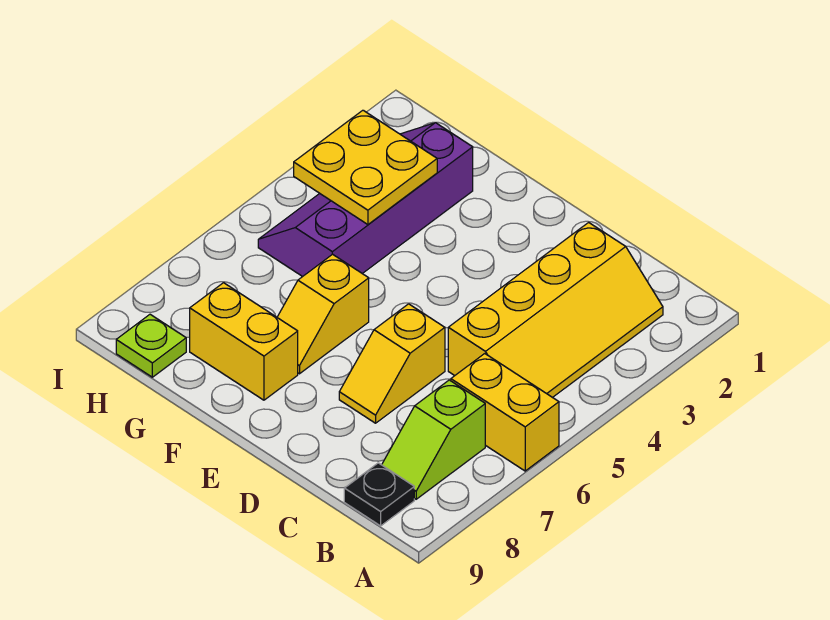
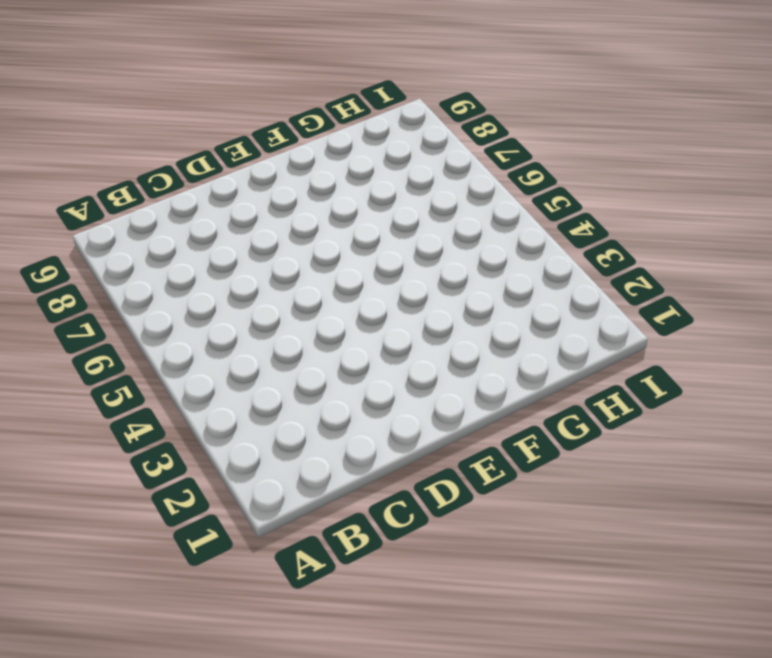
none -> yellow brick A6:B6 level 1
none -> yellow slope B2:C5 level 1 top C

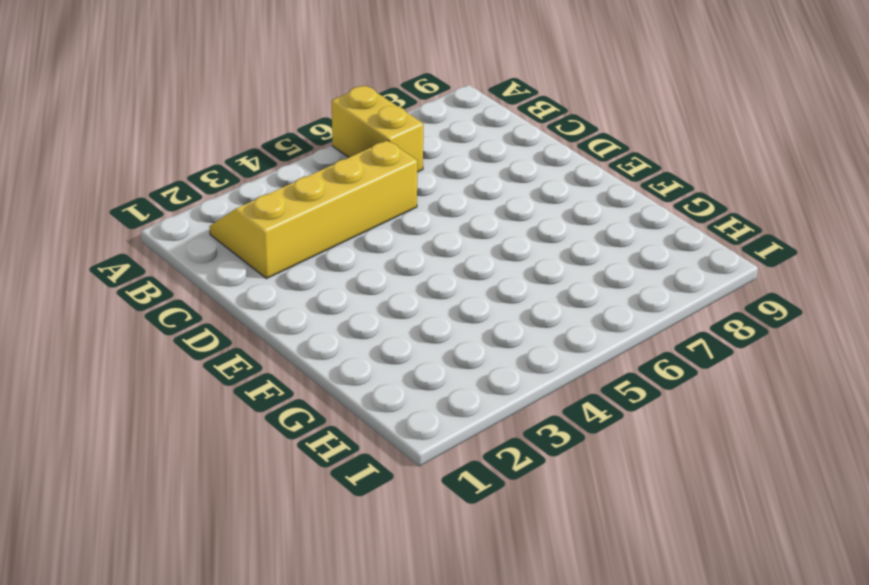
none -> lime slope B7:B8 level 1 top 7
none -> black plate B9 level 1

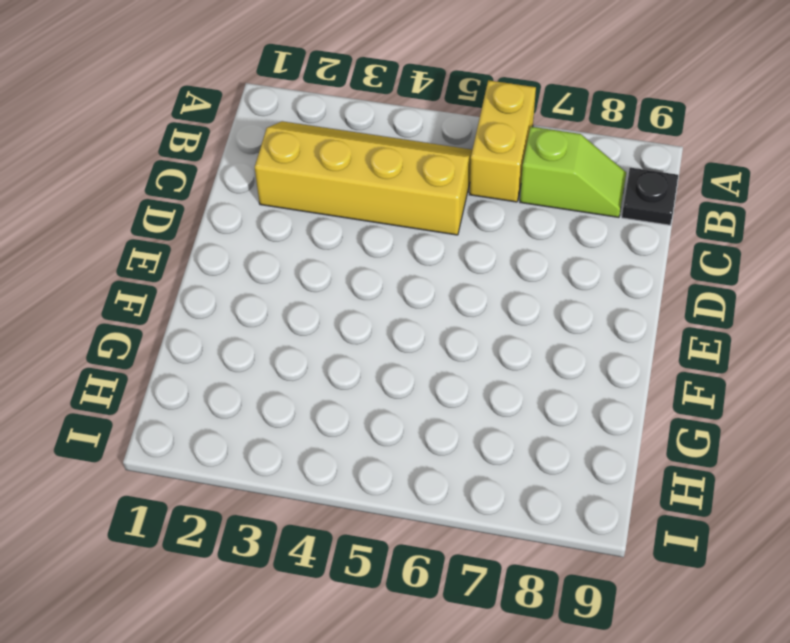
none -> yellow slope D6:D7 level 1 top 6
none -> yellow slope F6:F7 level 1 top 6

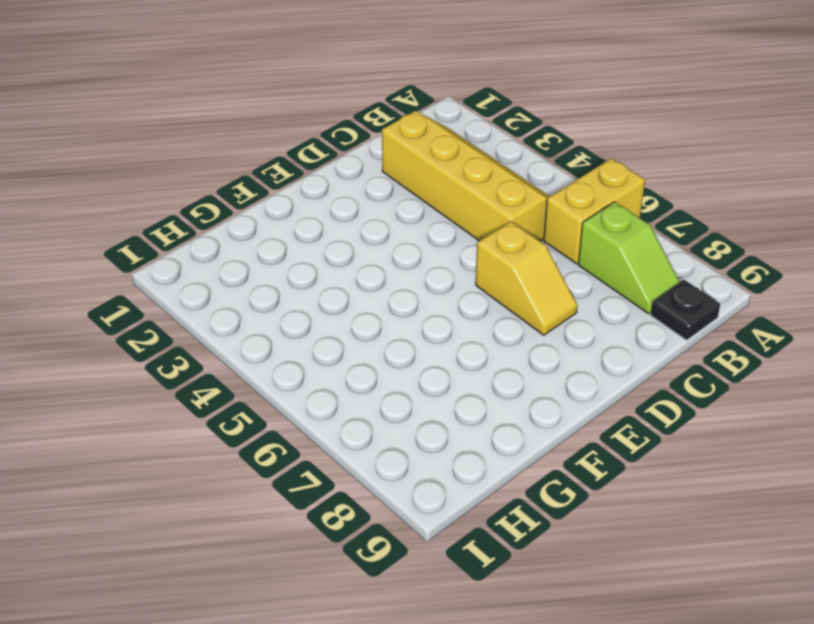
none -> yellow slope F6:F7 level 1 top 6
none -> yellow brick F8:G8 level 1

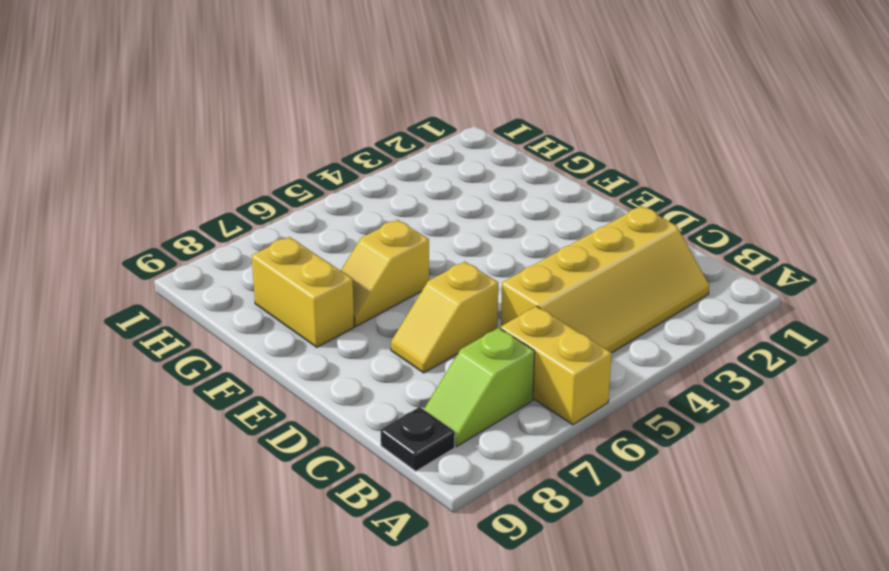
none -> purple slope G2:H5 level 1 top G
none -> lime plate H9 level 1

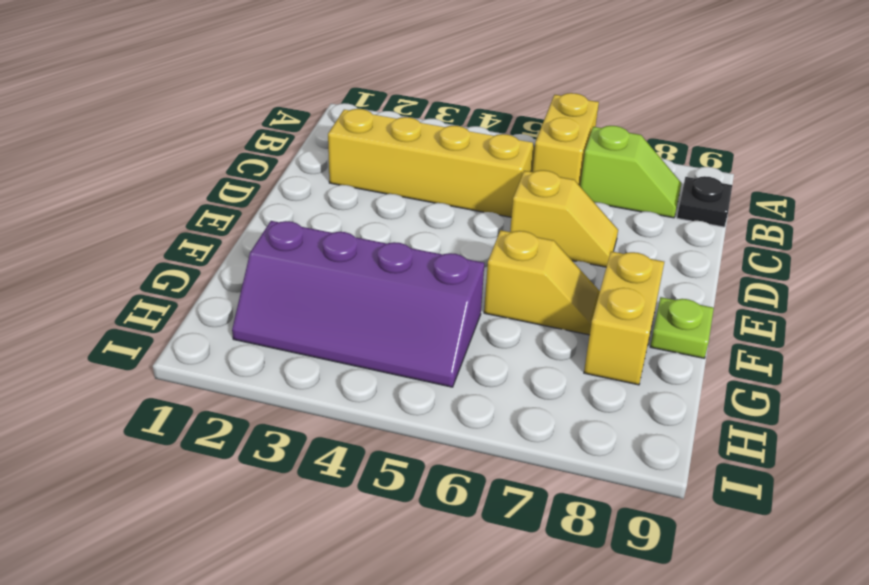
lime plate F9 level 1 -> lime plate H9 level 1
none -> yellow plate G3:H4 level 2

